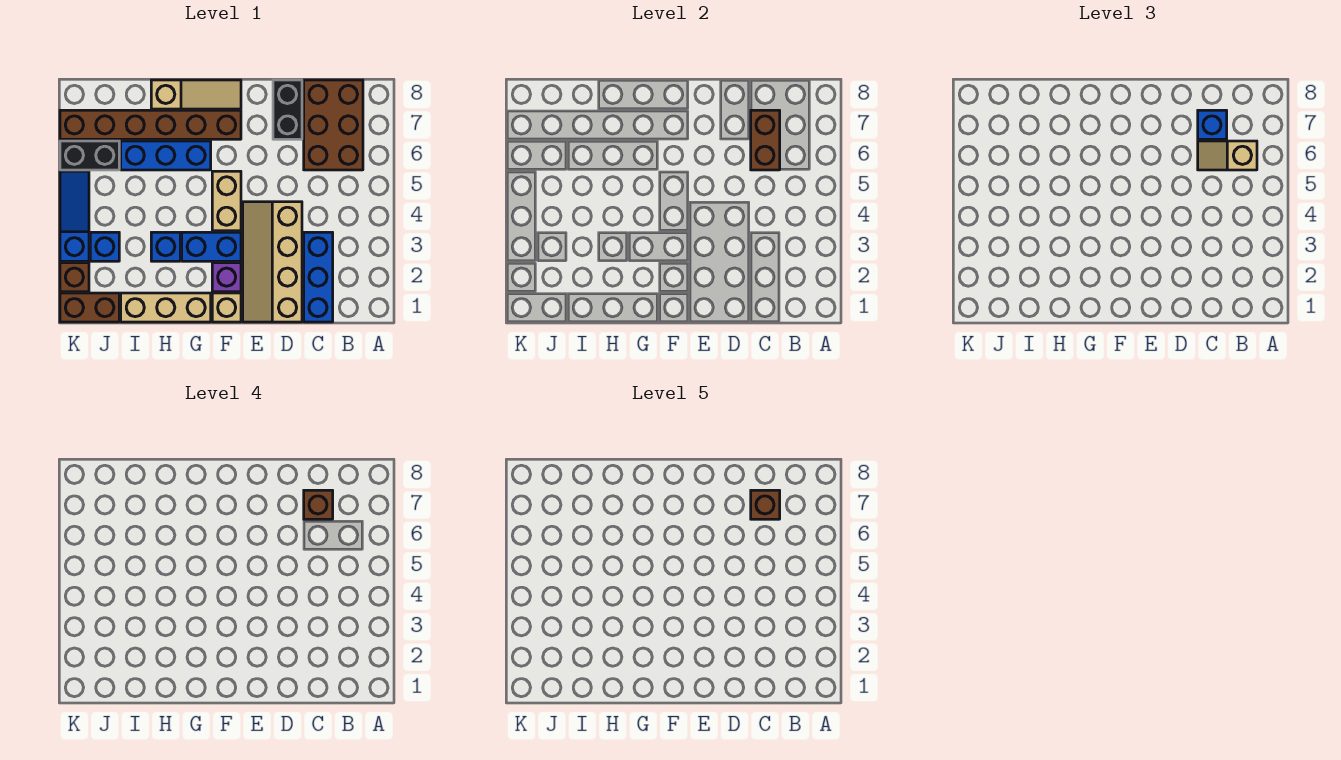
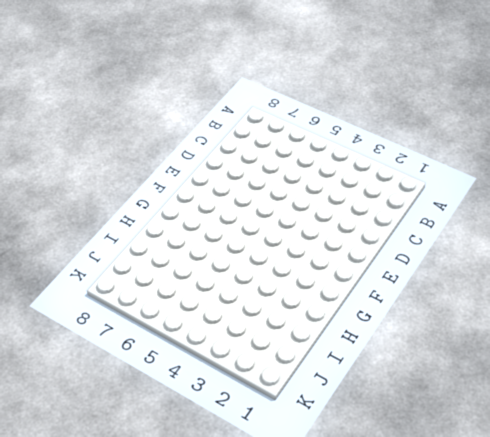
none -> brown brick B6:C8 level 1
none -> blue brick C1:C3 level 1
none -> tan slope D1:E4 level 1 top D

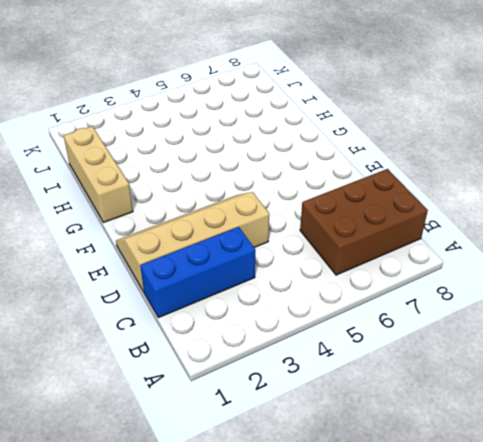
none -> black brick D7:D8 level 1
none -> tan brick F1 level 1
none -> purple brick F2 level 1

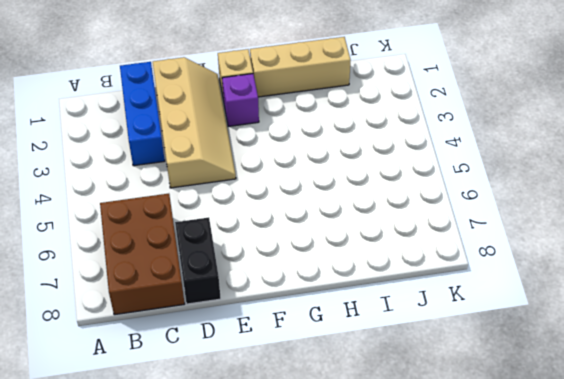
none -> blue brick F3:G3 level 1
none -> tan brick F4:F5 level 1
none -> brown brick F7:K7 level 1

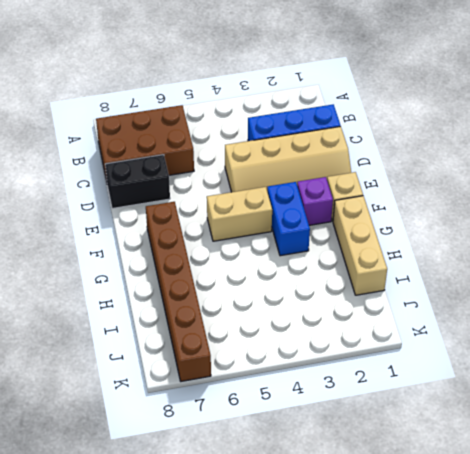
none -> tan slope F8:H8 level 1 top H
none -> blue brick G6:I6 level 1
none -> blue brick H3 level 1

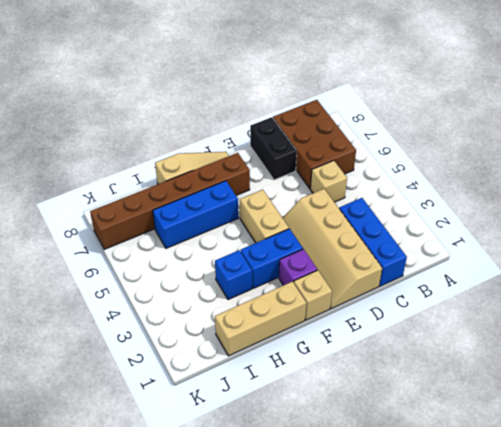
tan brick C5 level 1 -> none
none -> brown brick J1:K1 level 1
none -> blue brick J3 level 1
none -> black brick J6:K6 level 1

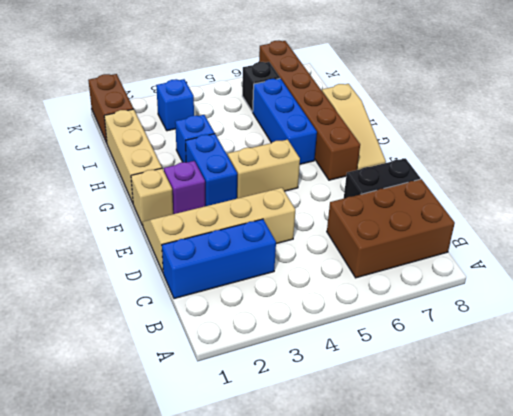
black brick J6 level 1 -> black brick J6:K6 level 1
none -> brown brick K2 level 1
none -> blue slope K3:K5 level 1 top 3
none -> brown brick C6:C7 level 2

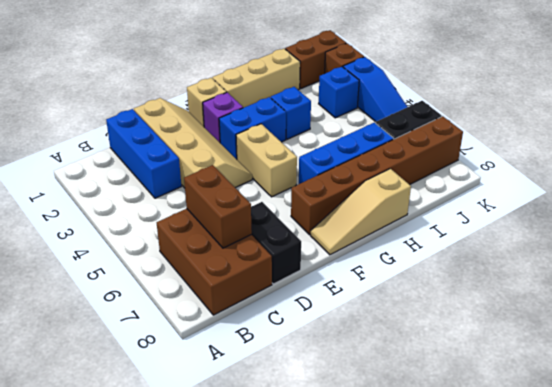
none -> tan slope B6:C6 level 3 top B
none -> blue brick C7 level 3
none -> brown brick C7 level 4

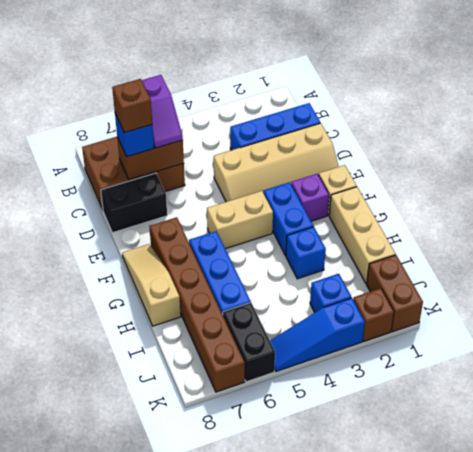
purple slope B6:C6 level 3 top B -> tan slope B6:C6 level 3 top B
none -> brown brick C7 level 5

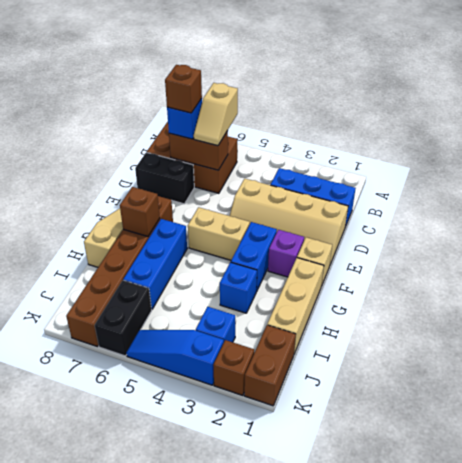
brown brick G7 level 2 -> brown brick C7 level 5

